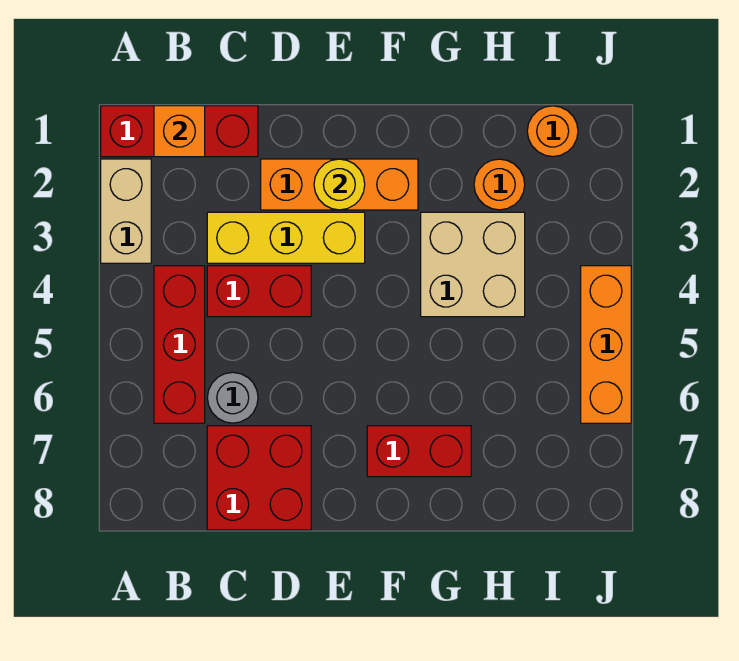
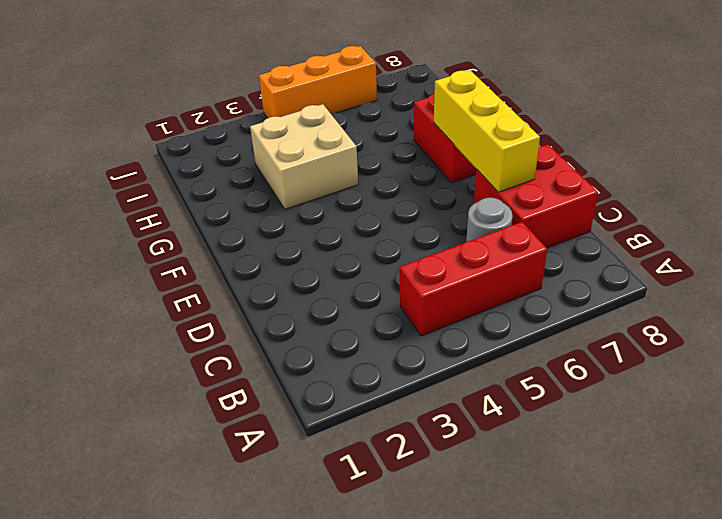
yellow brick D7:F7 level 2 -> yellow brick C3:E3 level 1
none -> red brick A1:C1 level 1
none -> tan brick A2:A3 level 1
none -> red brick C4:D4 level 1

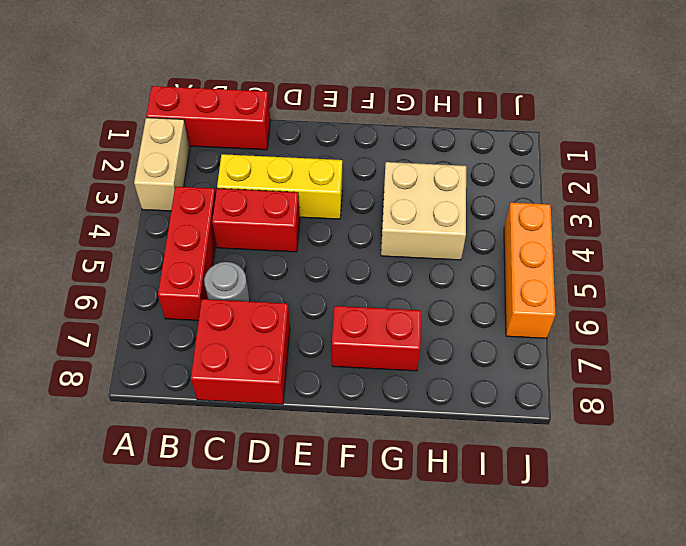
none -> orange brick D2:F2 level 1
none -> orange round brick H2 level 1
none -> orange round brick I1 level 1

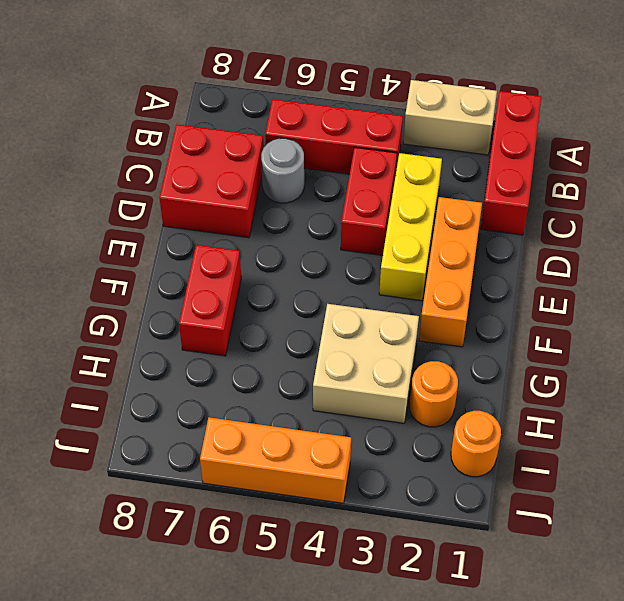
none -> orange brick B1 level 2
none -> yellow round brick E2 level 2

